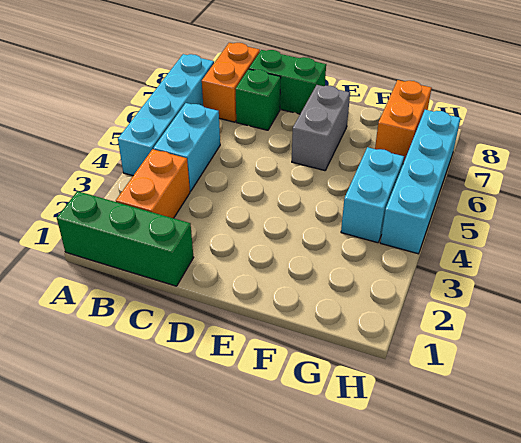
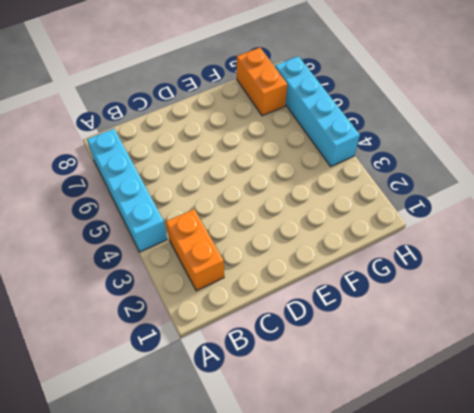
none -> green brick A1:C1 level 1
none -> cyan brick B4:B5 level 1

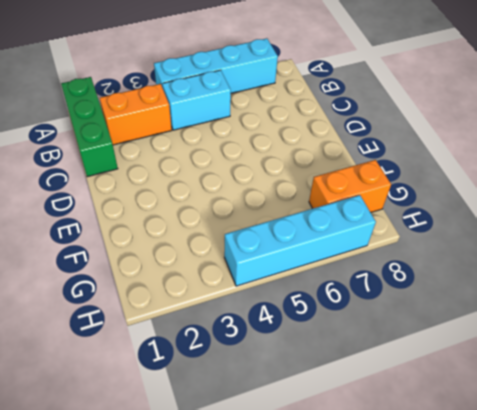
none -> orange brick B7:B8 level 1
none -> green brick C7 level 1

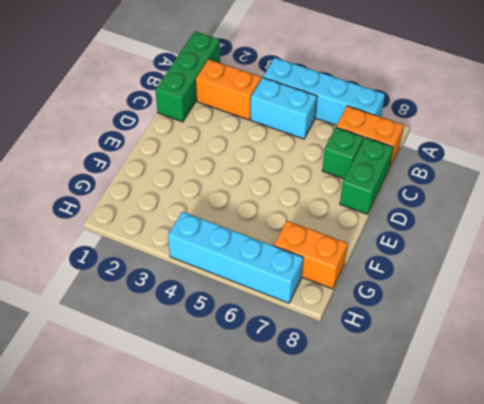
none -> grey brick E6:E7 level 1
none -> cyan brick G4:G5 level 1

